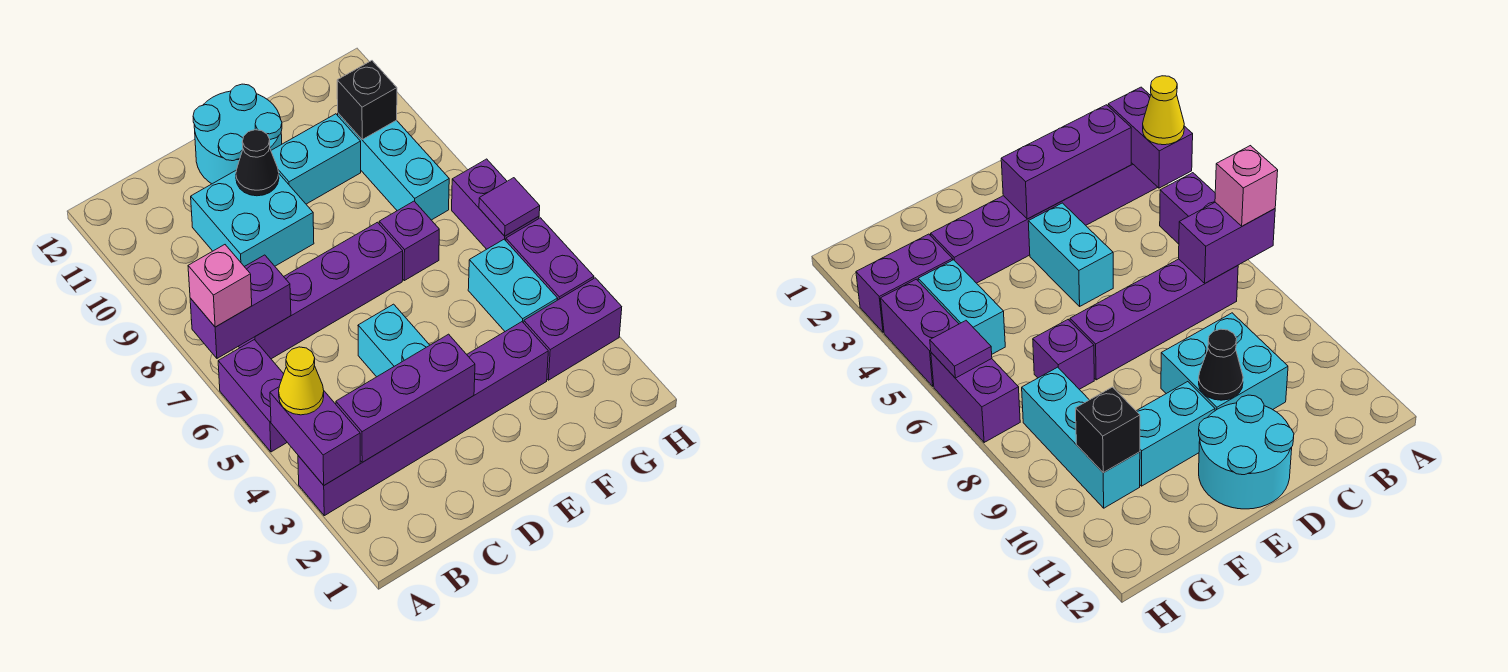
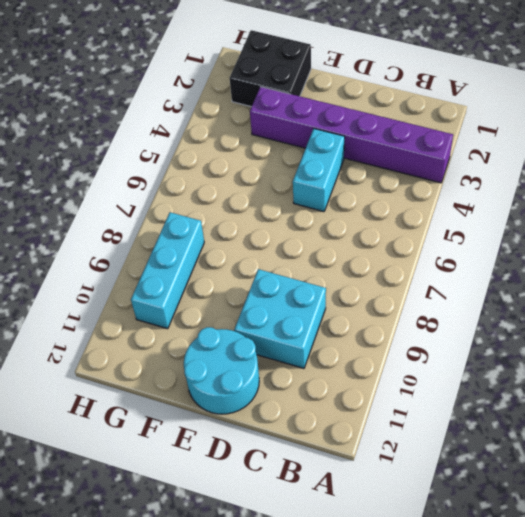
black brick F1:G2 level 1 -> none
none -> purple brick A5:A6 level 1
none -> purple brick B7:E7 level 1
none -> cyan brick E10:F10 level 1

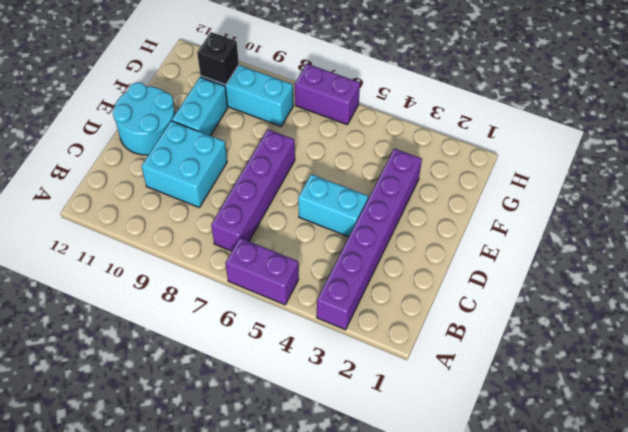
none -> purple brick F7 level 1
none -> purple brick G3:H3 level 1
none -> cyan brick G4:G5 level 1

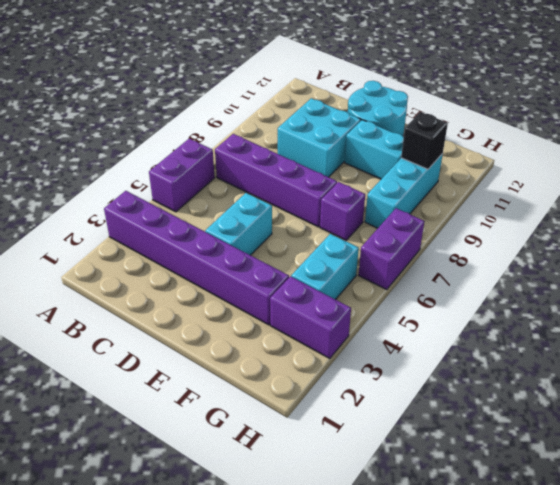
none -> purple brick H4:H5 level 1
none -> purple brick A3:A4 level 2
none -> purple brick A7:B7 level 2

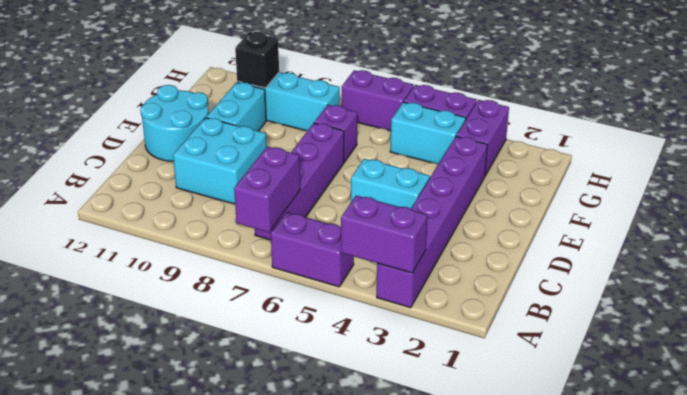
none -> purple brick B3:D3 level 2
none -> black cone D10 level 2
none -> purple tile H6 level 2

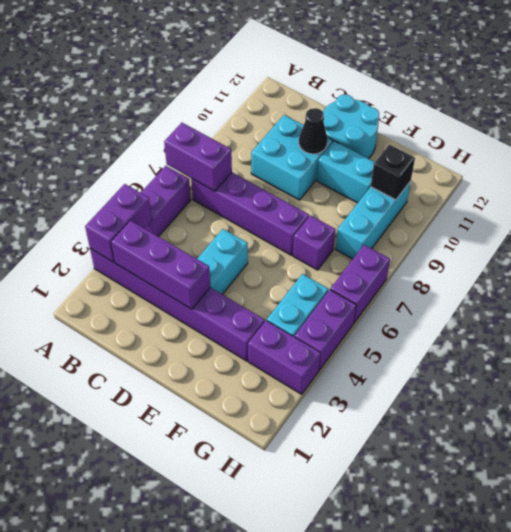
none -> purple tile H6 level 2
none -> yellow cone A4 level 3
none -> pink brick A7 level 3

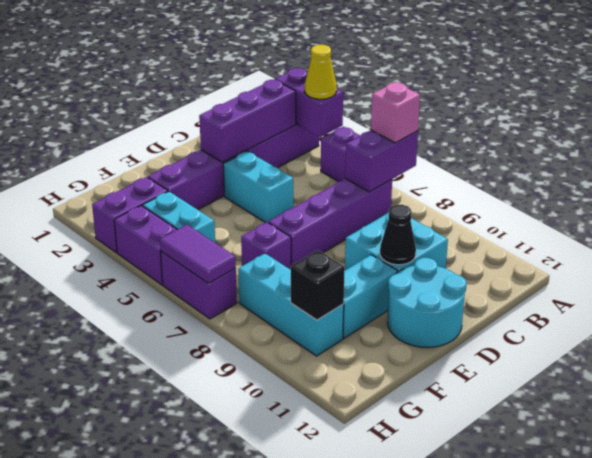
purple tile H6:H7 level 2 -> purple tile H6 level 2

